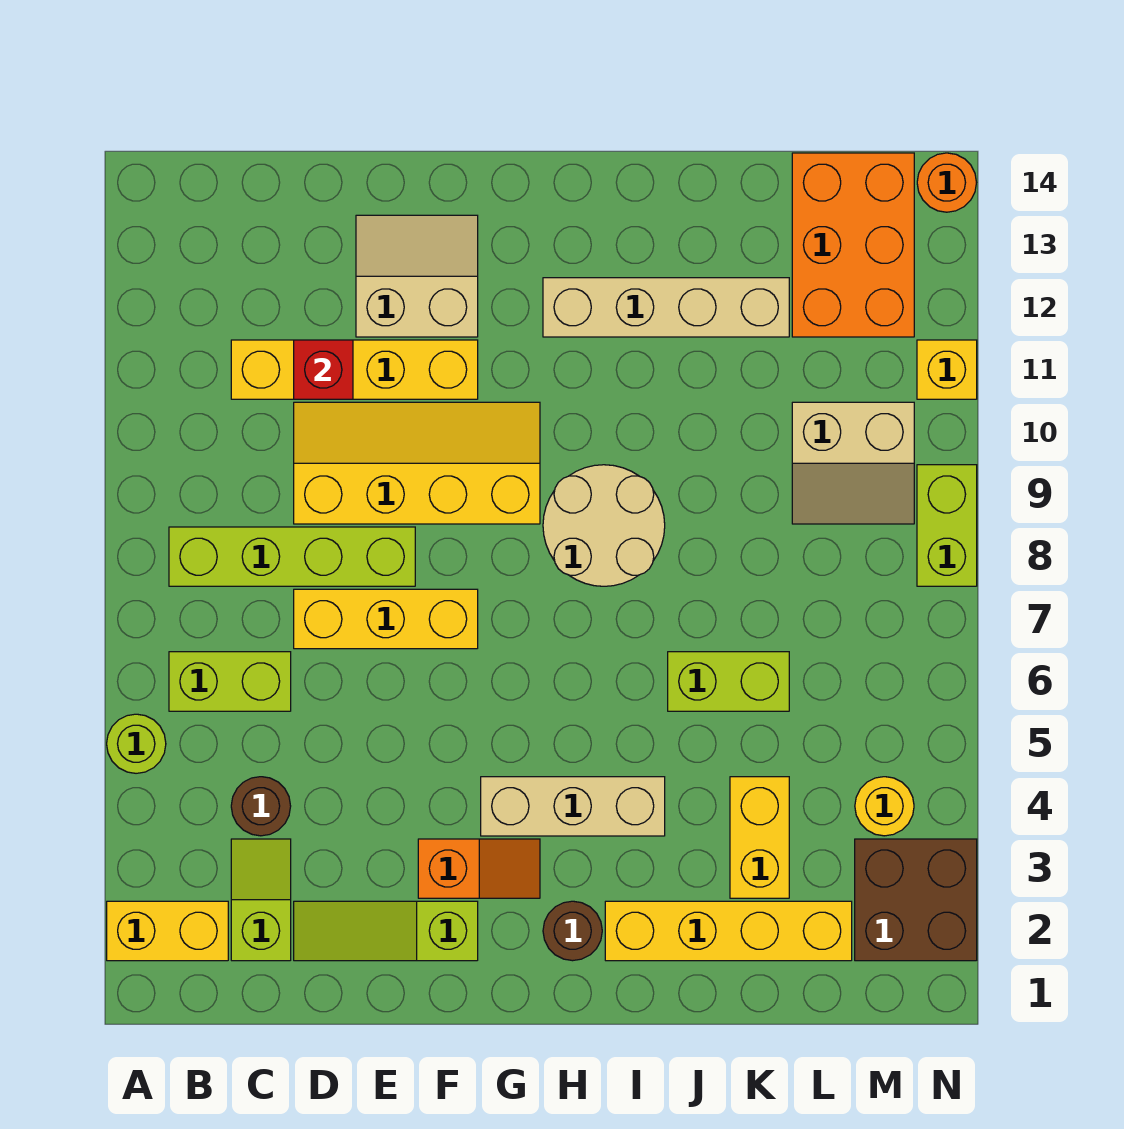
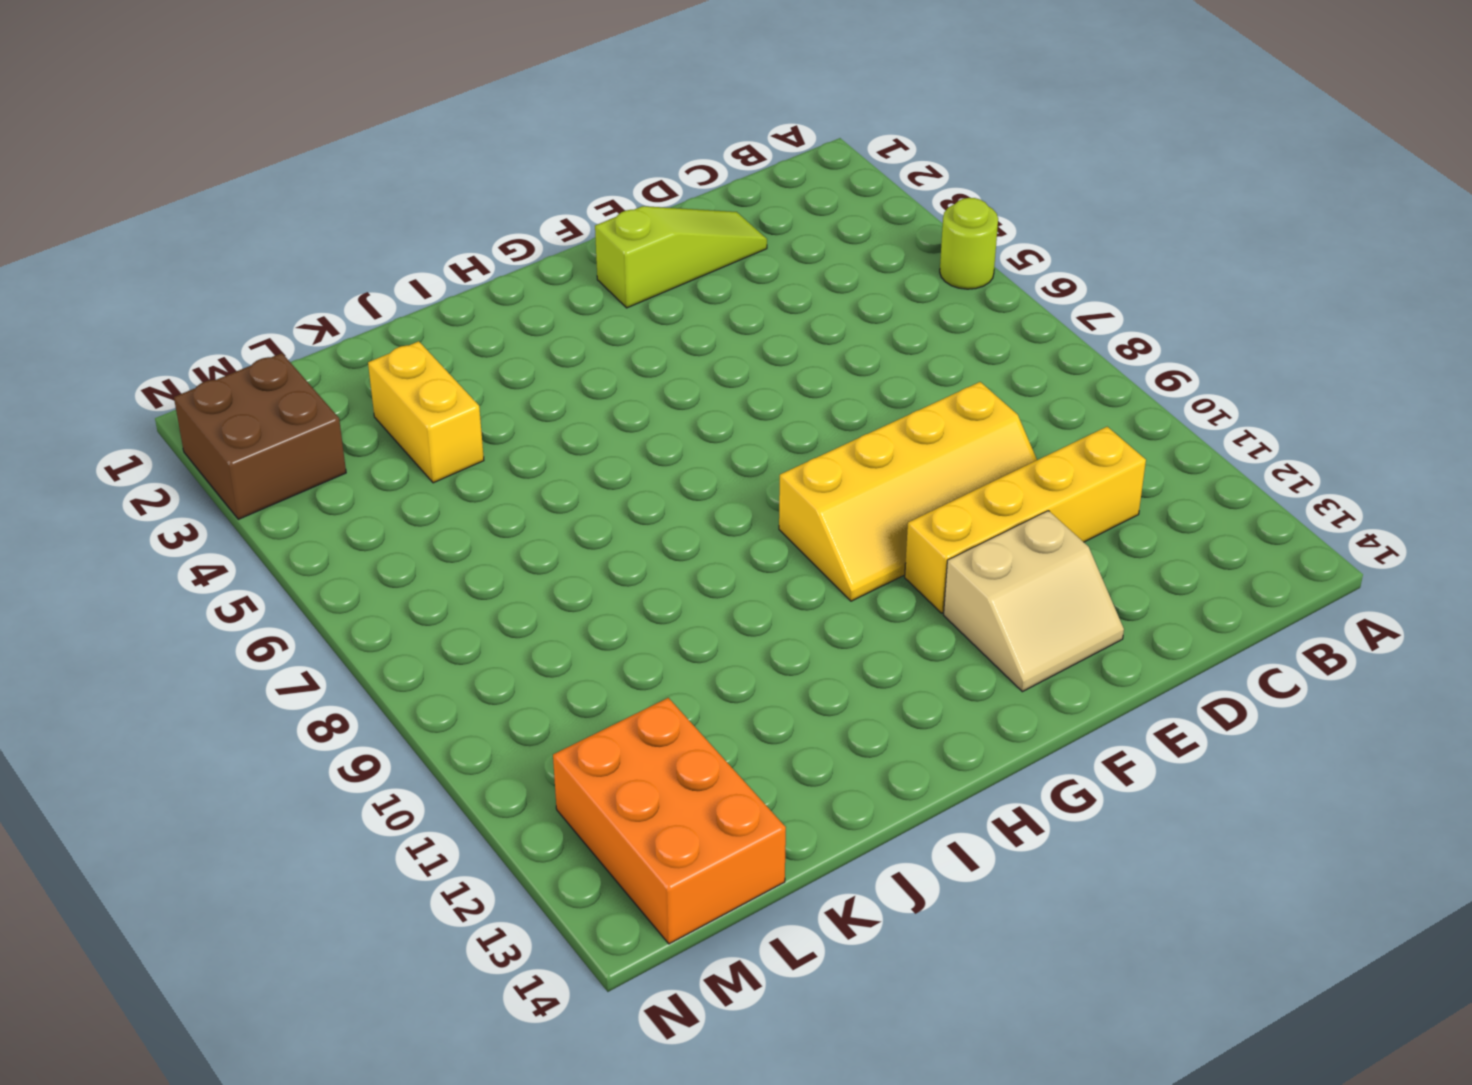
none -> yellow brick A2:B2 level 1
none -> lime brick B6:C6 level 1
none -> lime brick B8:E8 level 1

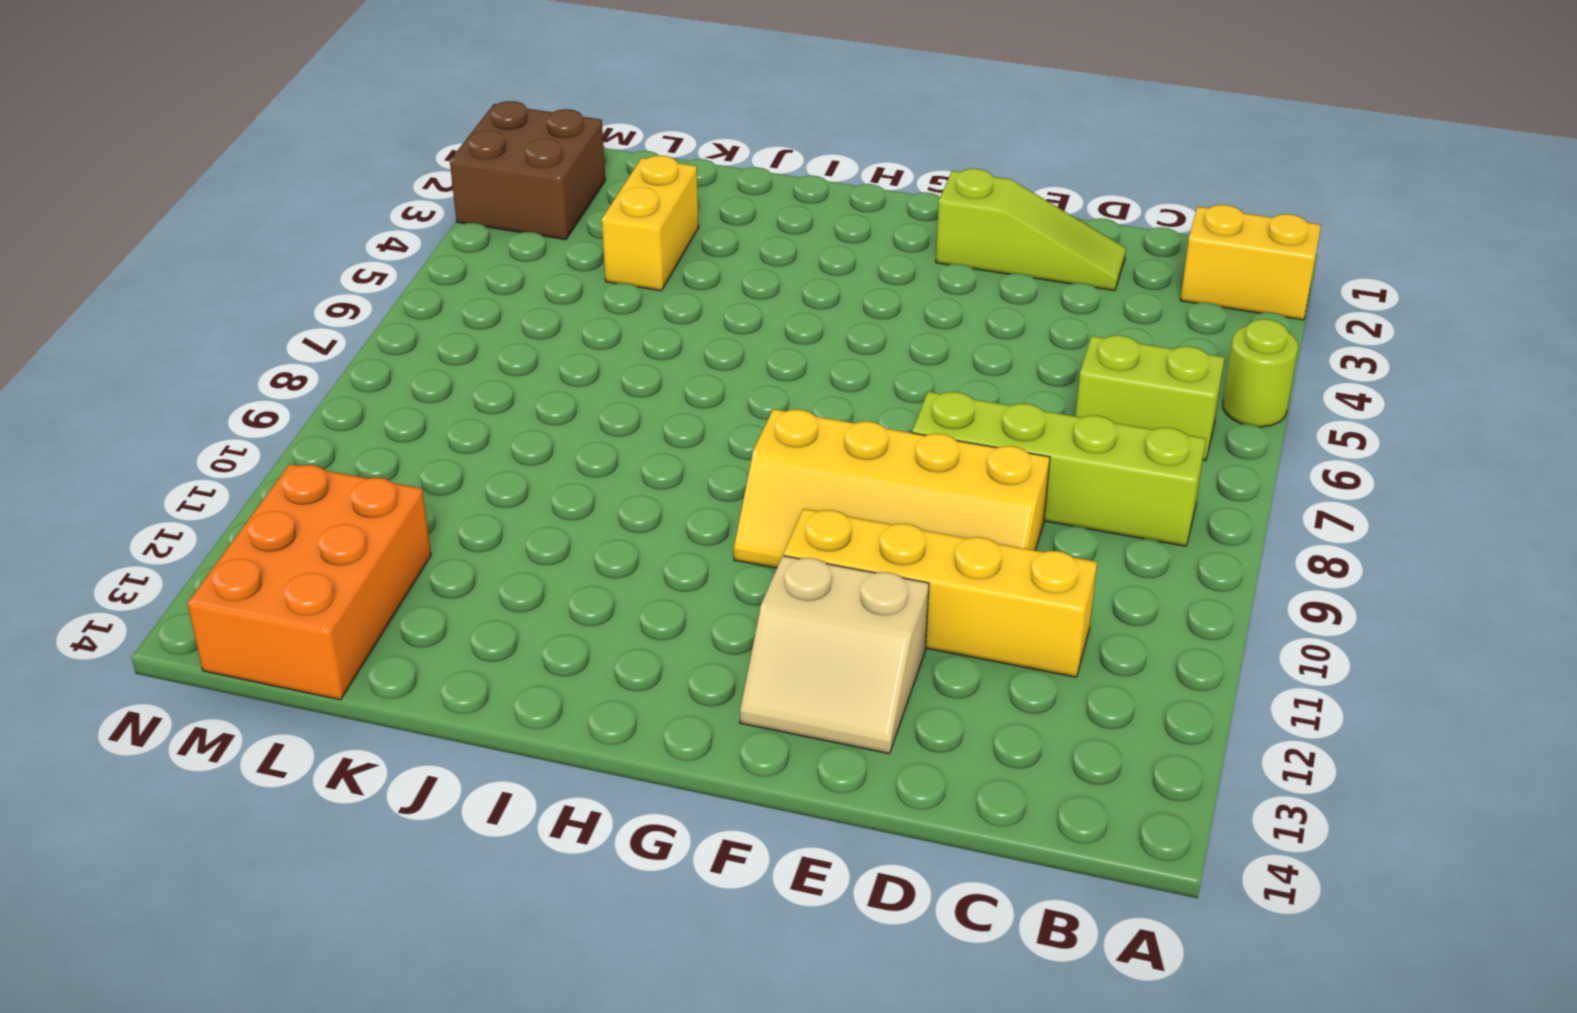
none -> lime slope C2:C3 level 1 top 2
none -> brown round brick C4 level 1
none -> yellow brick D7:F7 level 1

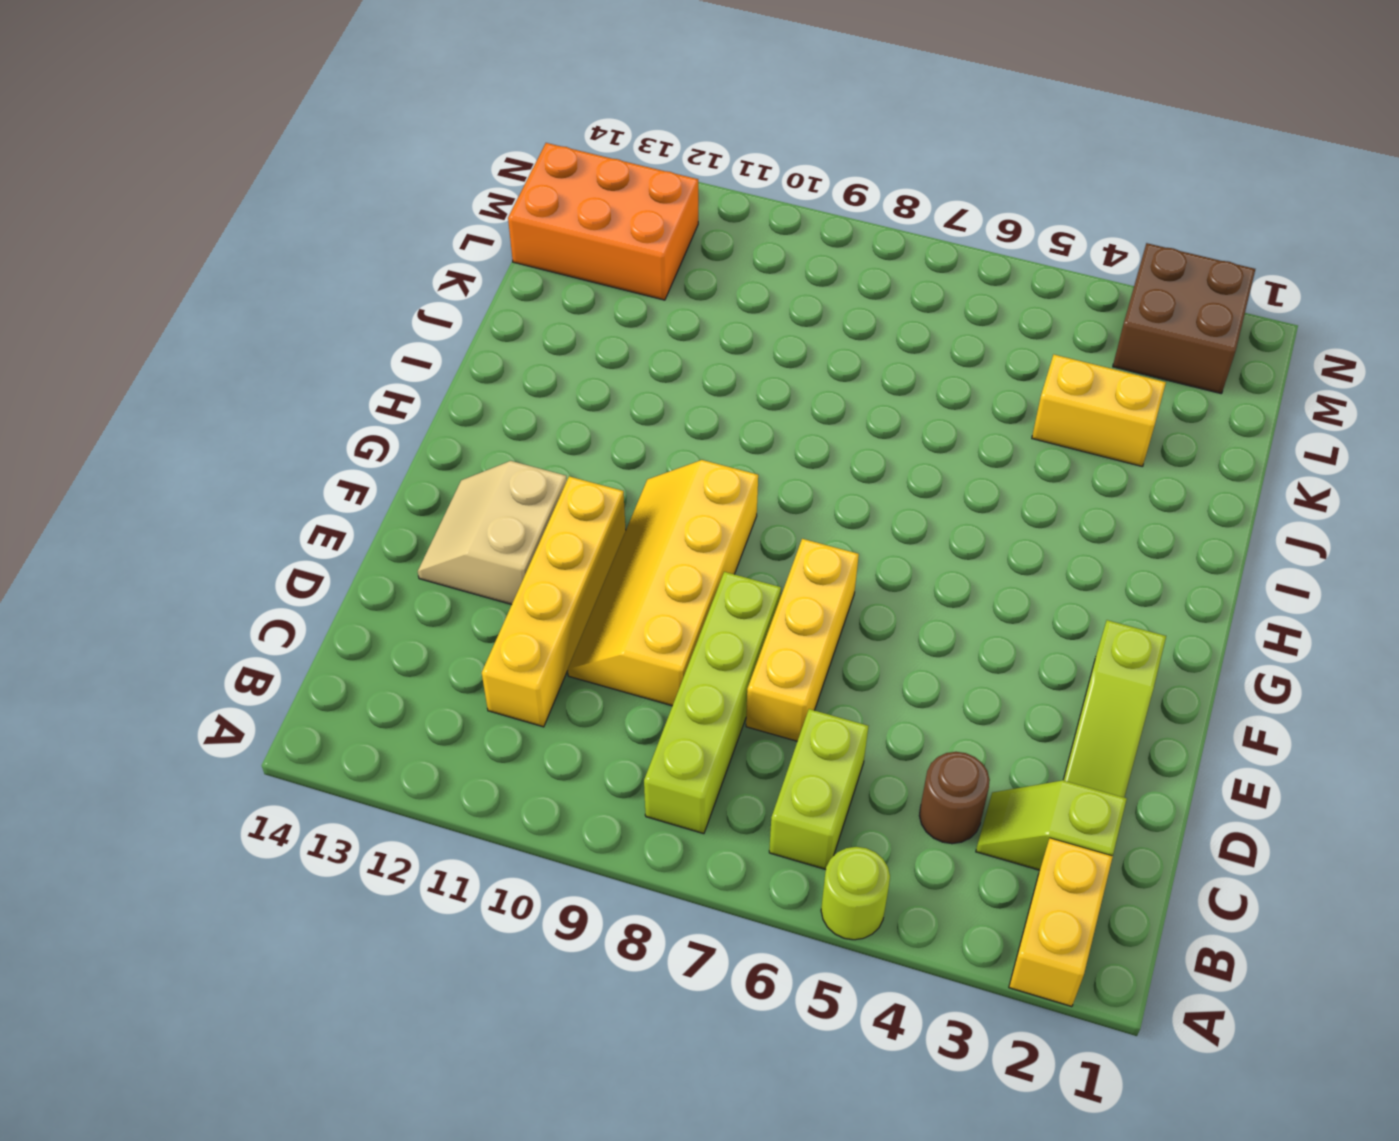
none -> orange slope F3:G3 level 1 top F
none -> tan brick G4:I4 level 1
none -> brown round brick H2 level 1

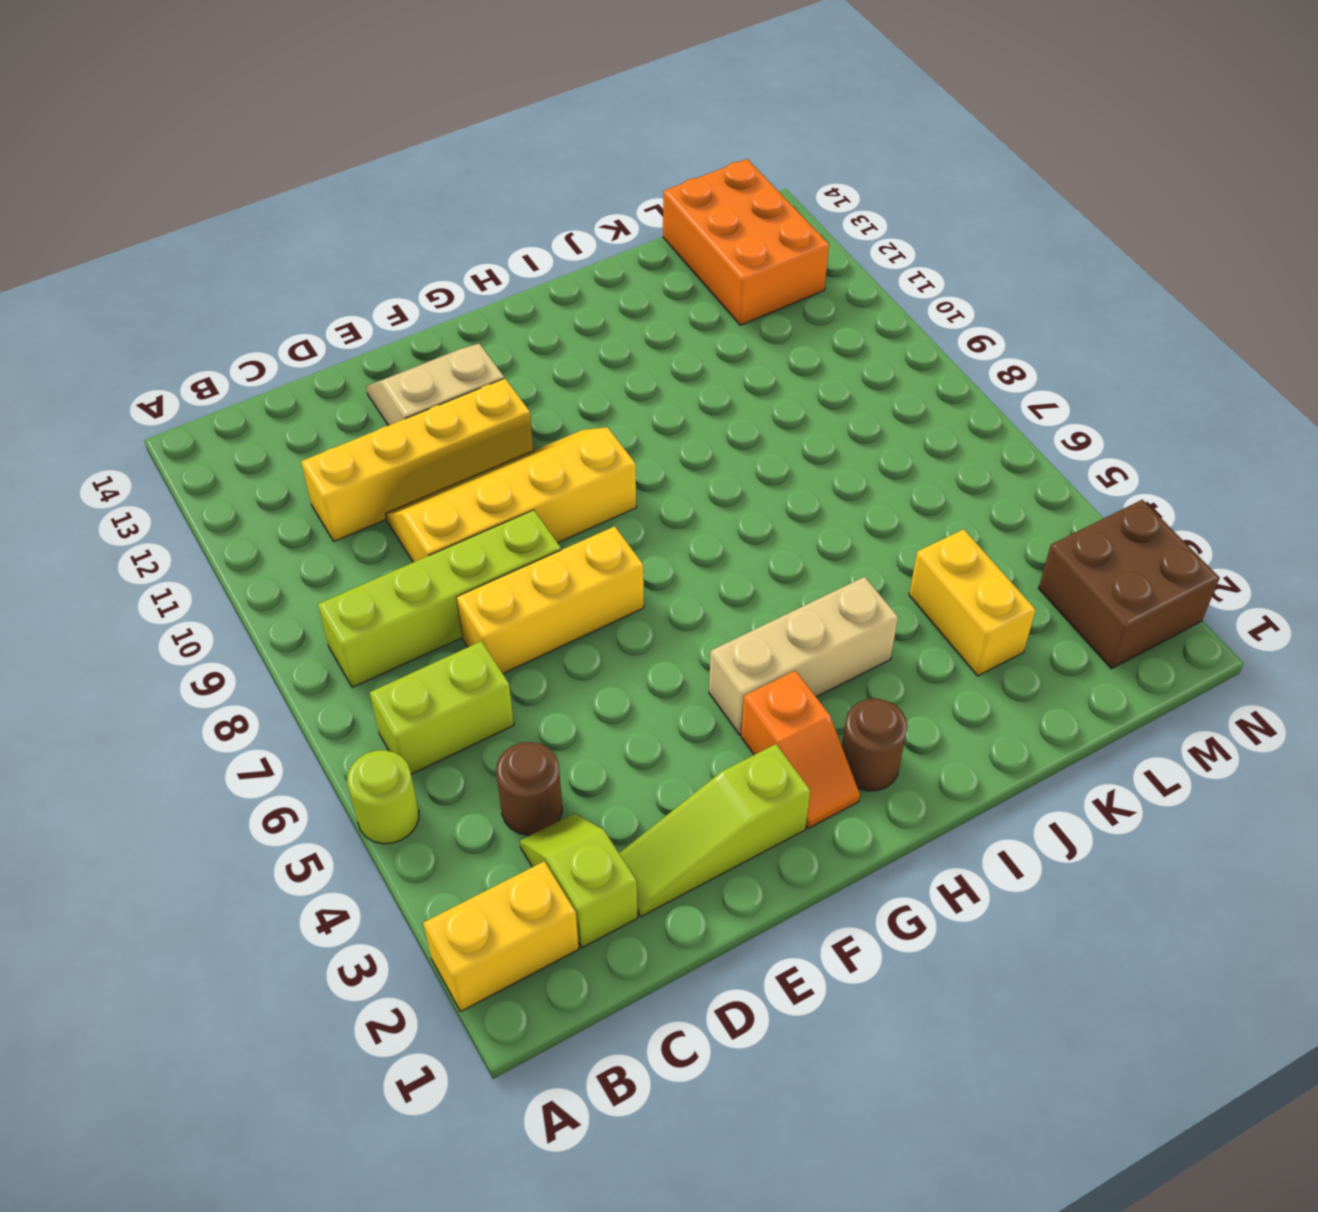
orange slope G2:G3 level 1 top 3 -> orange slope F3:G3 level 1 top F
none -> tan round brick H8:I9 level 1
none -> tan brick H12:K12 level 1
none -> yellow brick I2:L2 level 1

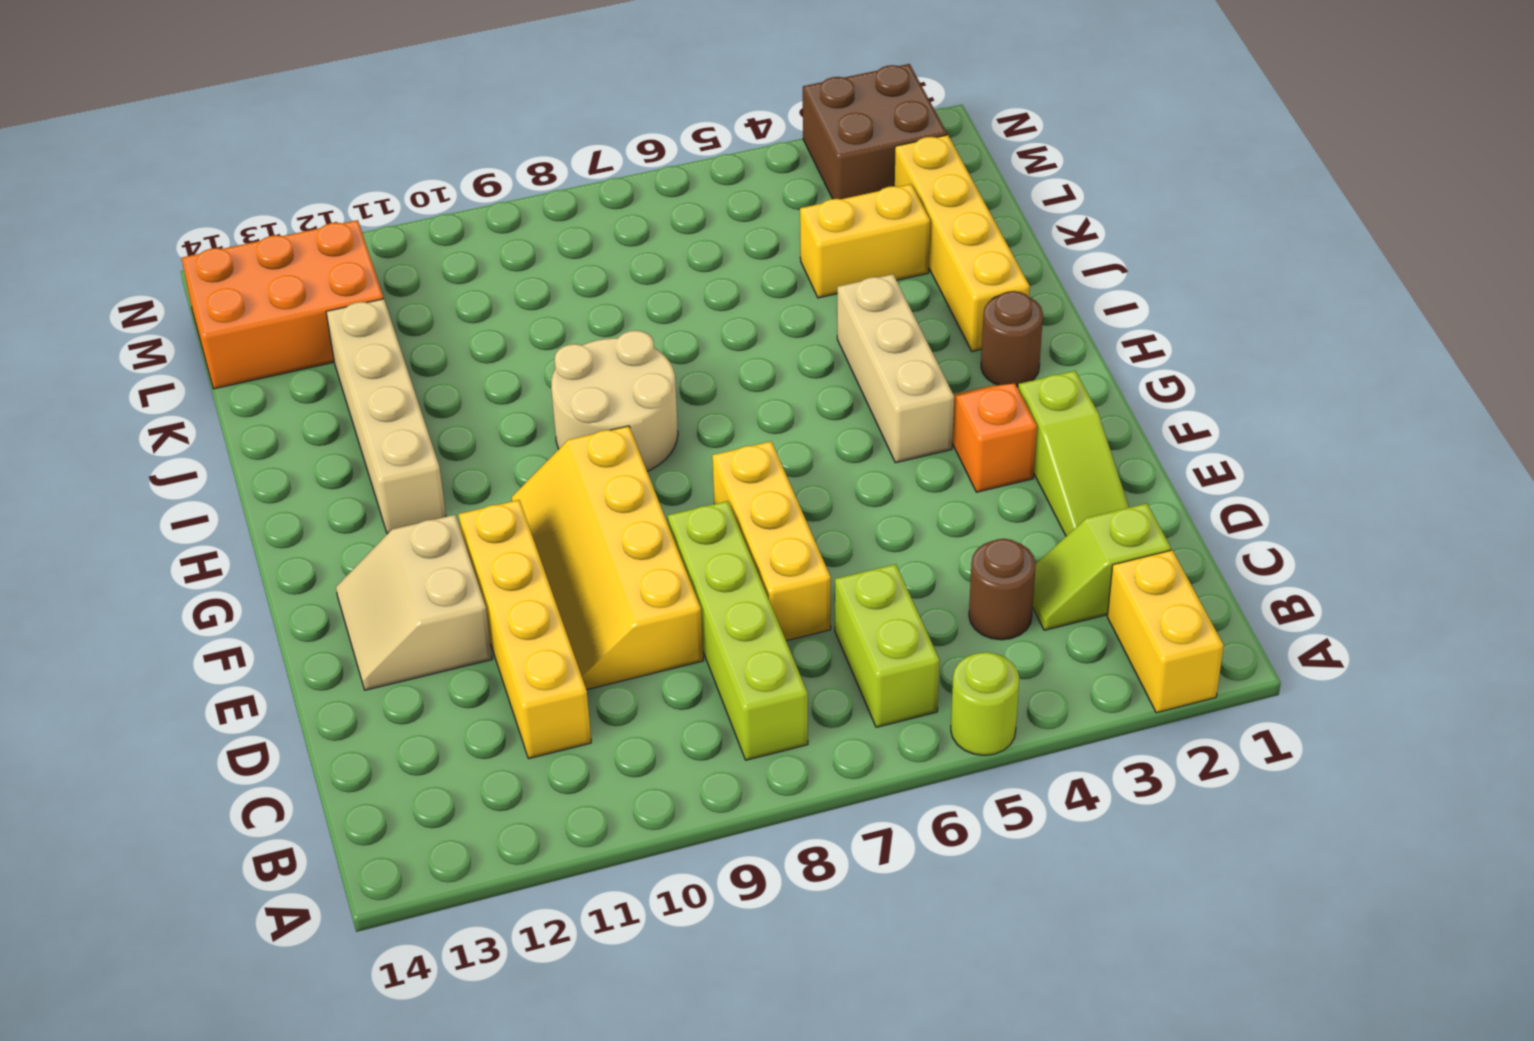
none -> lime brick J6:K6 level 1
none -> tan slope L9:M10 level 1 top 10
none -> yellow round brick M4 level 1

